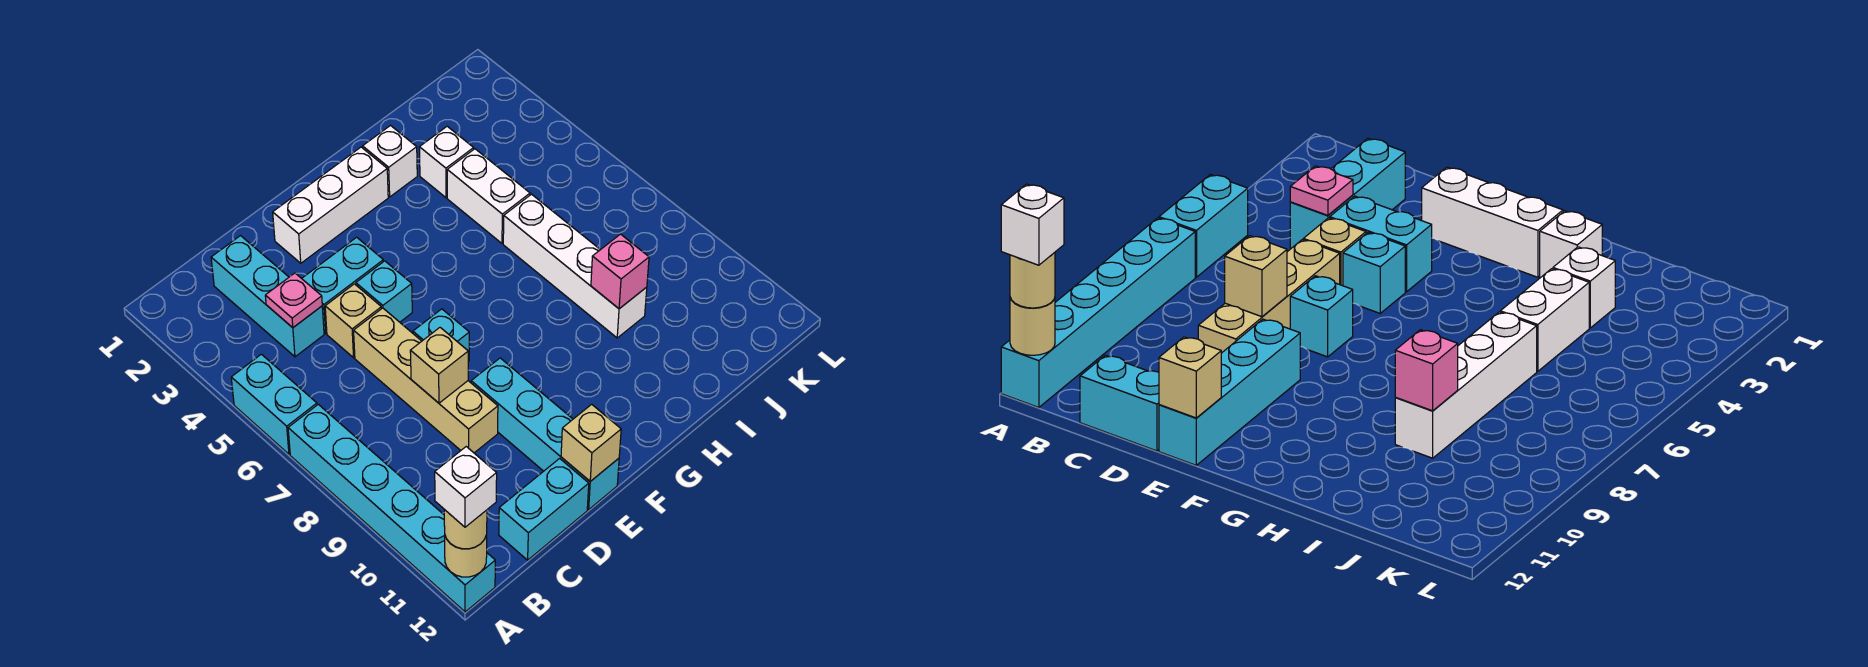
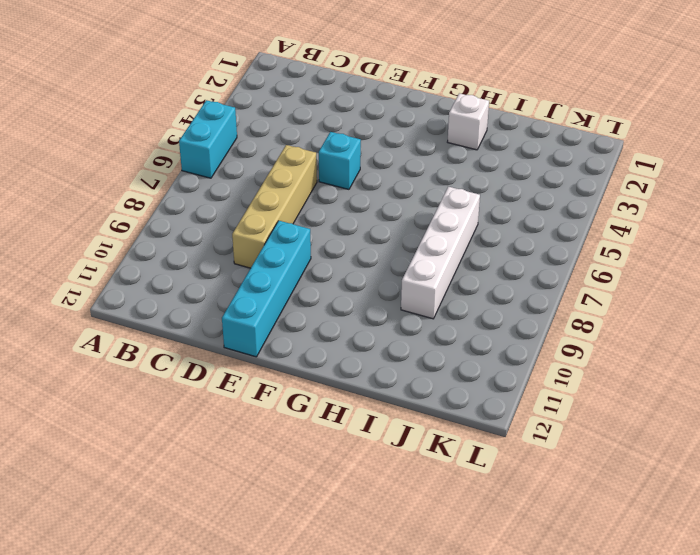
none -> cyan brick A7:A12 level 1
none -> cyan brick C2:C4 level 1
none -> cyan brick C12:D12 level 1

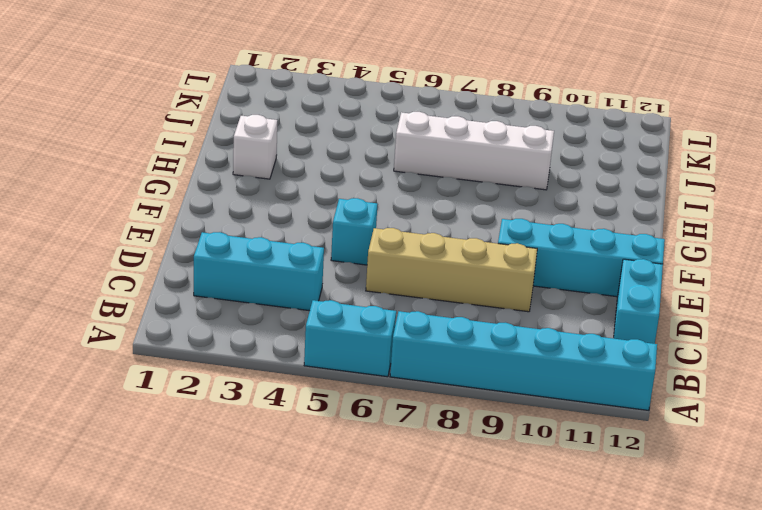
none -> cyan brick D4:E4 level 1
none -> tan brick D5 level 1
none -> white brick E2:G2 level 1

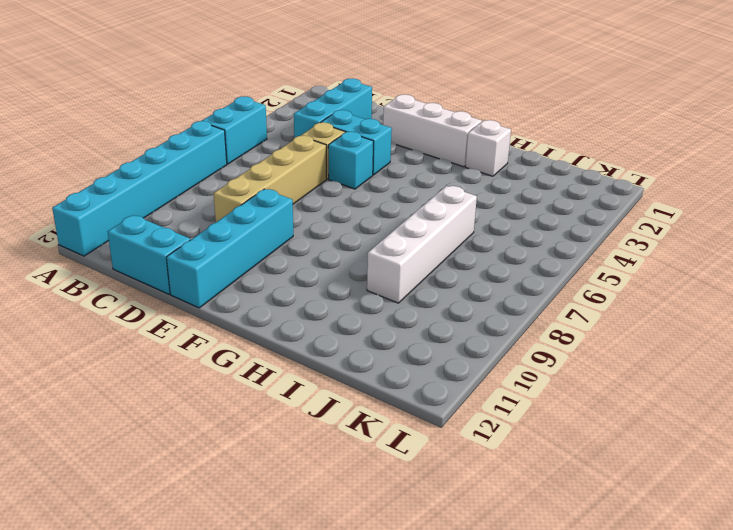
none -> cyan brick E7 level 1
none -> white brick I3 level 1
none -> white brick I4:I5 level 1

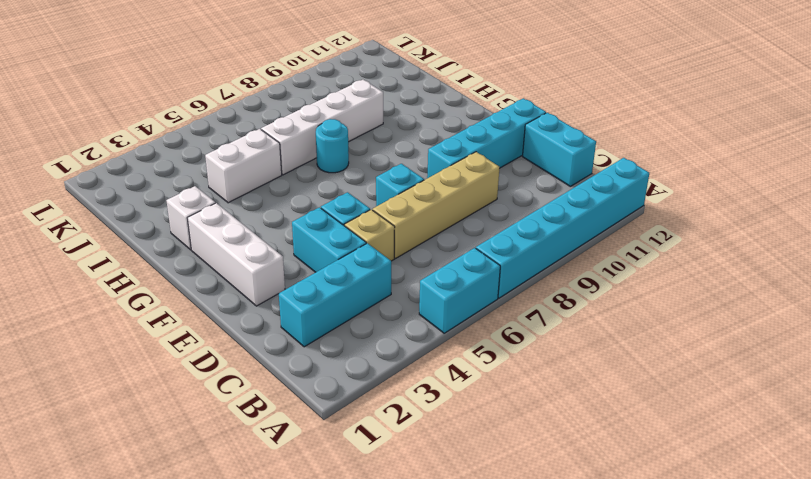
cyan round brick H7 level 1 -> none
none -> white brick I3 level 1
none -> tan round brick A12 level 2
none -> pink plate C4 level 2

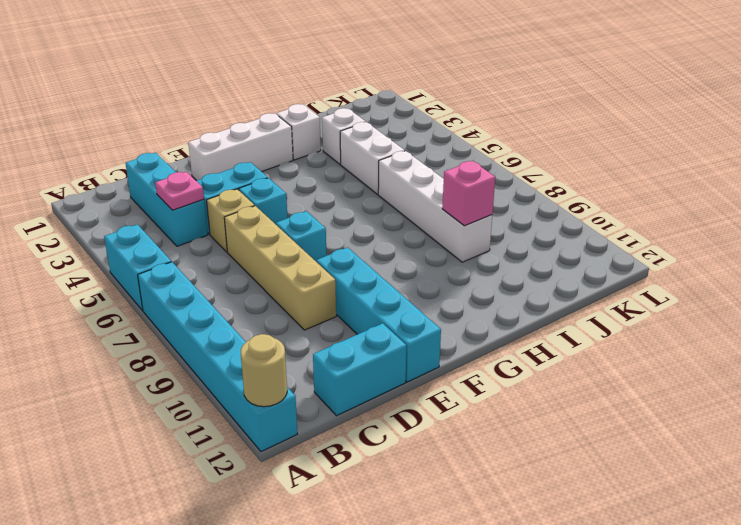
none -> tan brick D8 level 2
none -> tan brick E12 level 2
none -> tan round brick A12 level 3

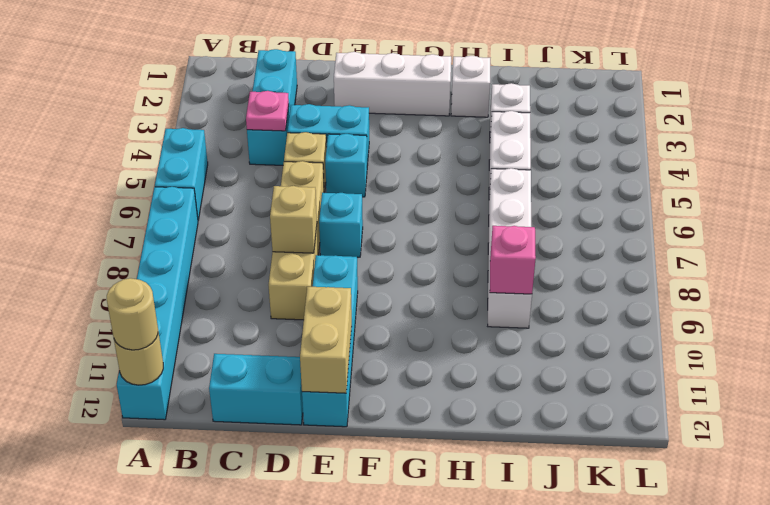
tan brick E11:E12 level 2 -> tan brick E12 level 2
none -> white brick A12 level 4

